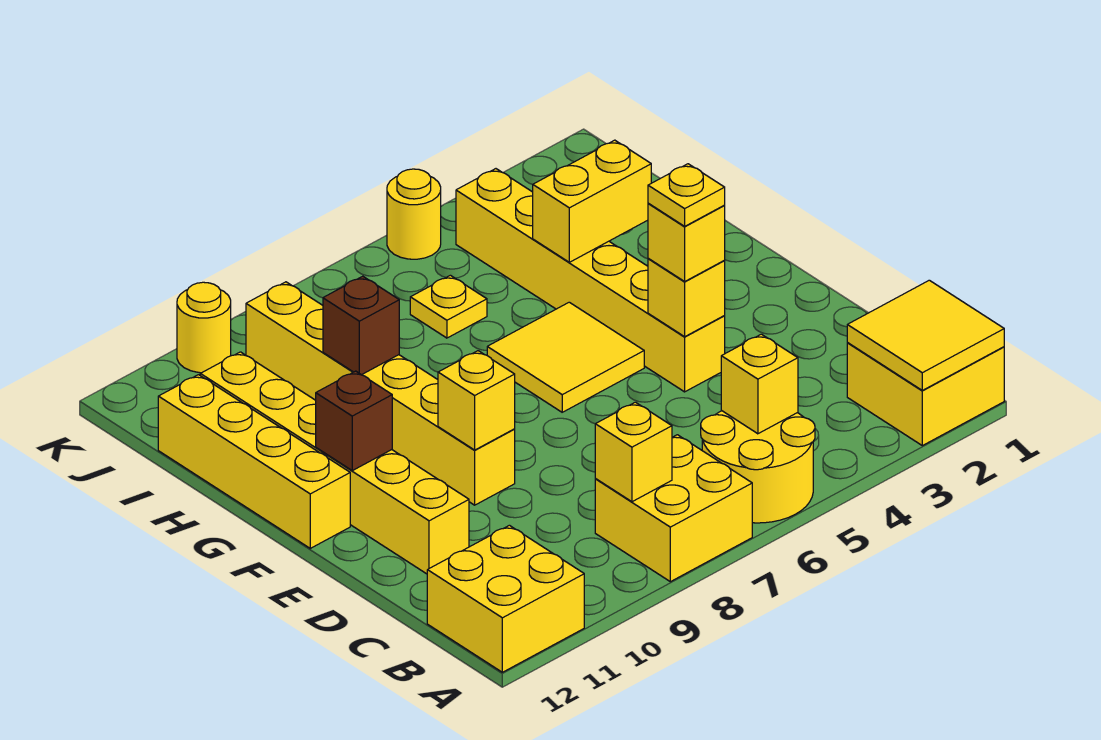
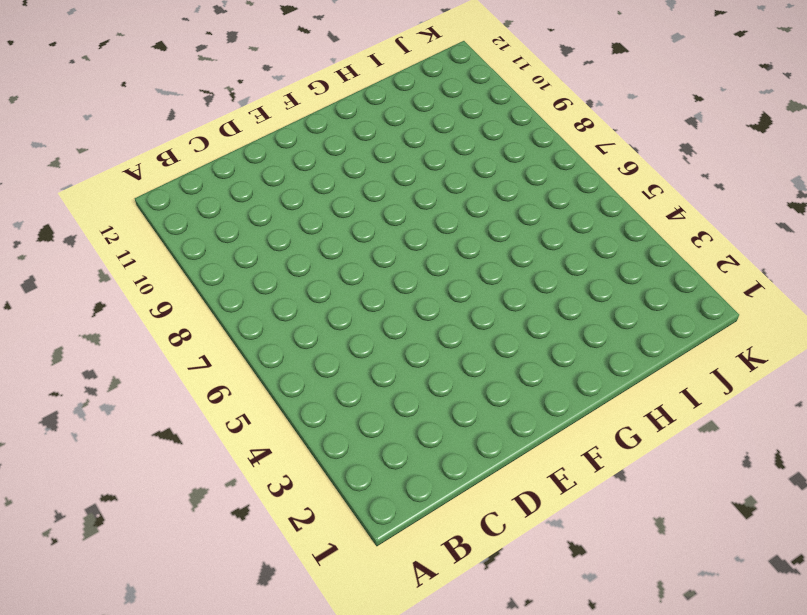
none -> yellow brick A1:B2 level 1
none -> yellow round brick A5:B6 level 1
none -> yellow brick A7:B8 level 1

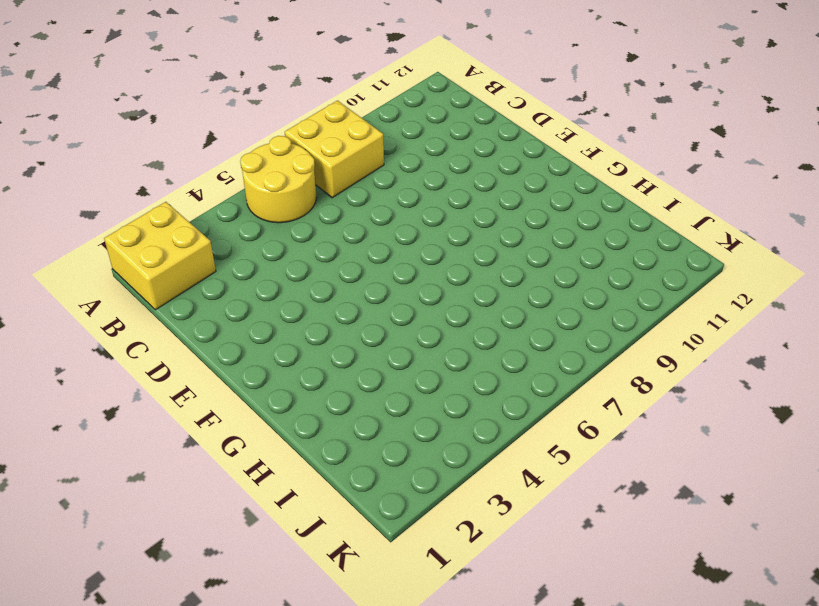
none -> yellow brick A11:B12 level 1
none -> yellow brick D11:I11 level 1
none -> yellow brick E4:J4 level 1

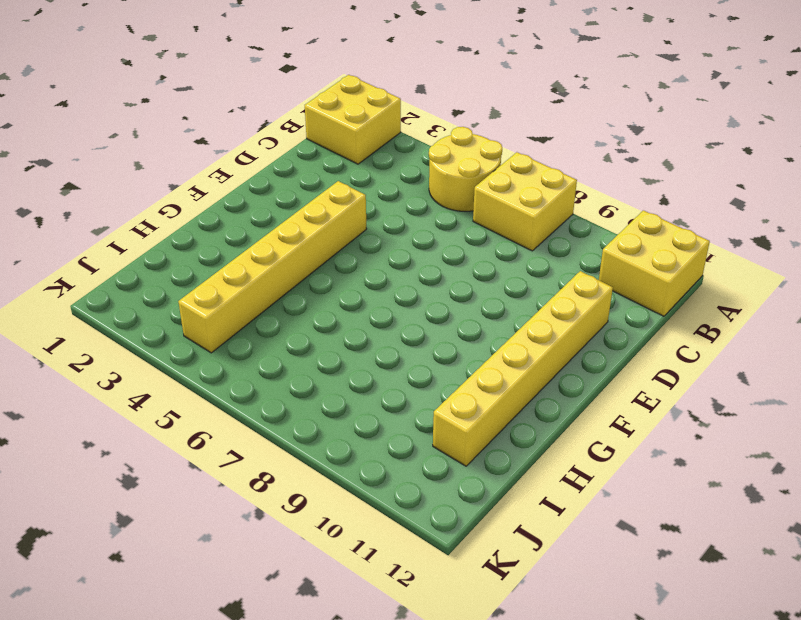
none -> yellow brick E9:J9 level 1
none -> yellow tile F5:G6 level 1
none -> yellow brick F12:I12 level 1

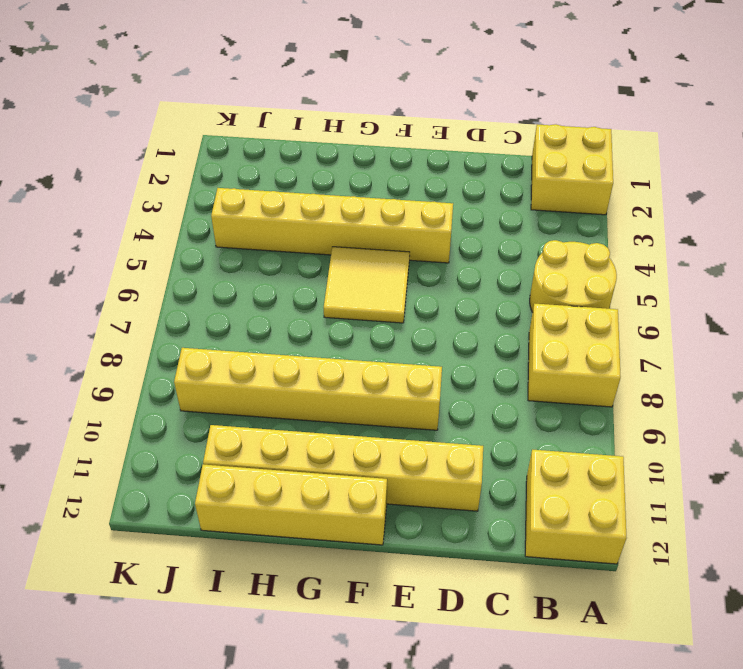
none -> yellow plate I6 level 1
none -> yellow round brick K5 level 1
none -> yellow round brick K10 level 1

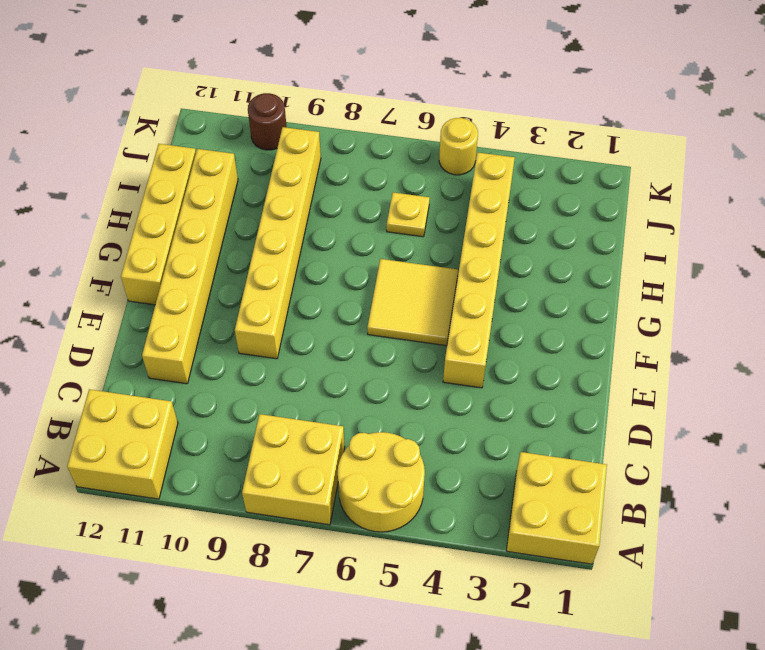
brown round brick K10 level 1 -> yellow round brick K10 level 1
none -> yellow tile A1:B2 level 2
none -> yellow brick B5 level 2
none -> yellow brick B8 level 2

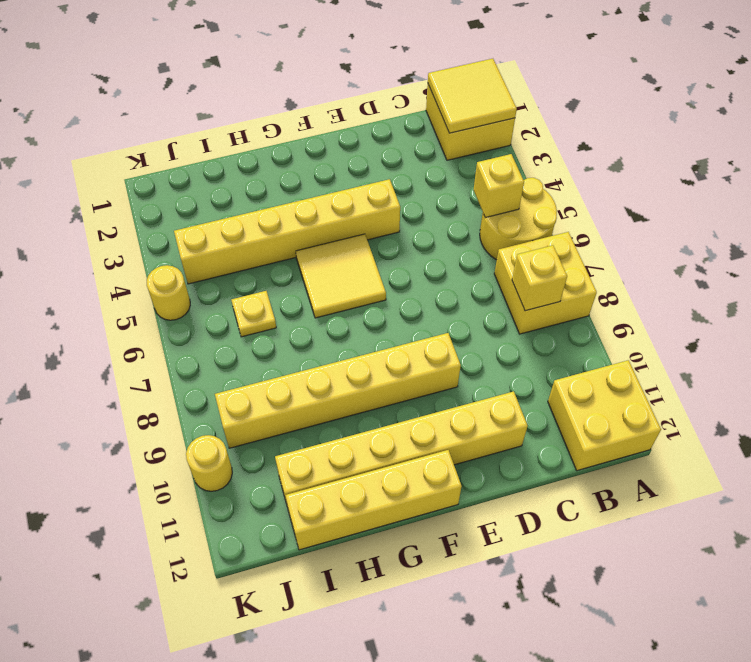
none -> yellow brick E4 level 2
none -> yellow brick E9 level 2
none -> brown brick F11 level 2

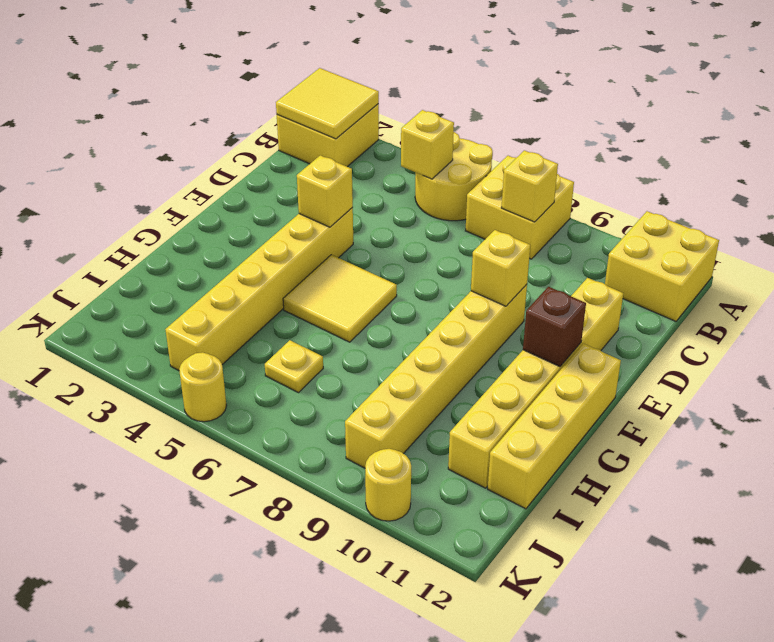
none -> yellow brick H3:H4 level 2
none -> brown brick H9 level 2
none -> yellow brick E4 level 3

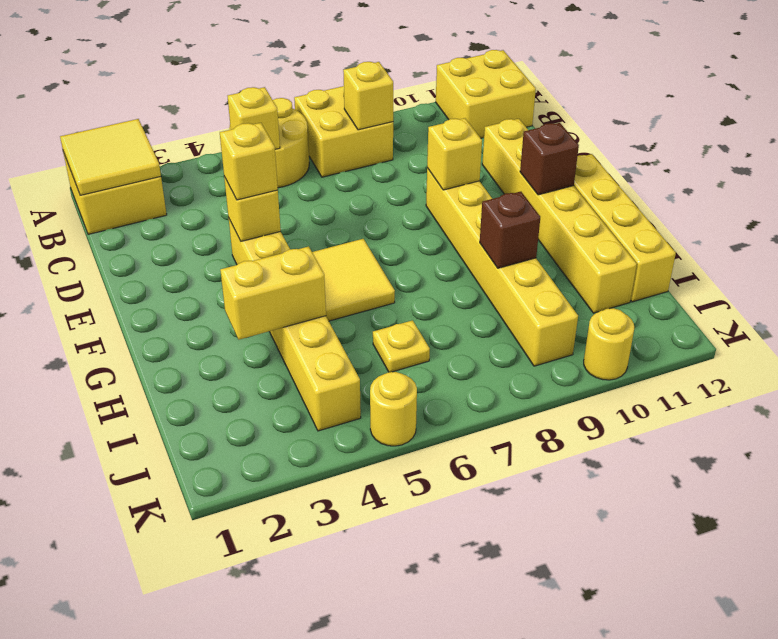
none -> yellow plate E4 level 4

